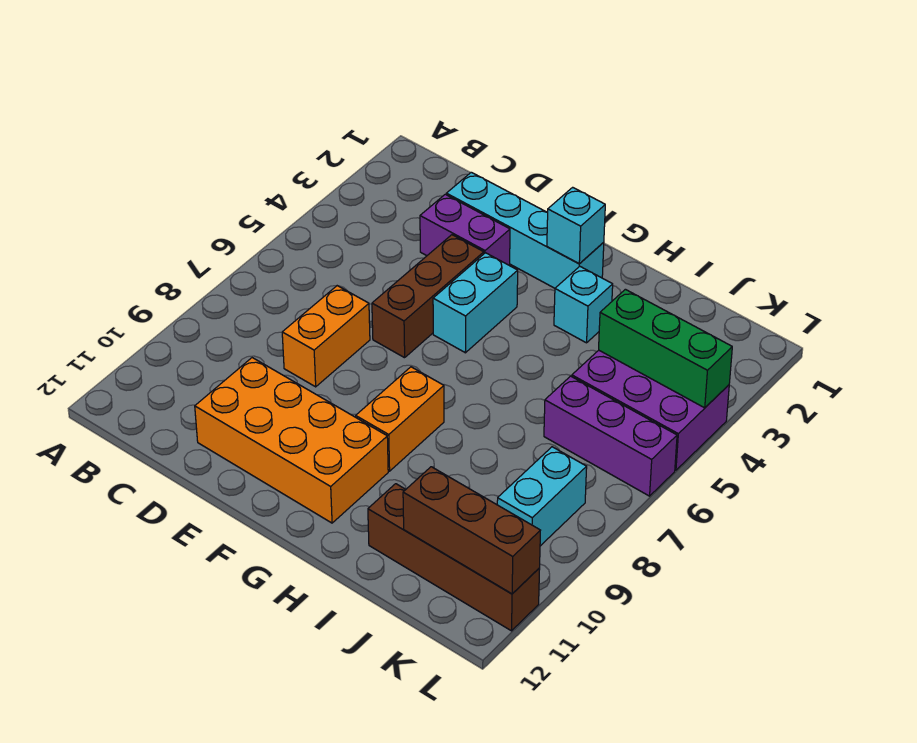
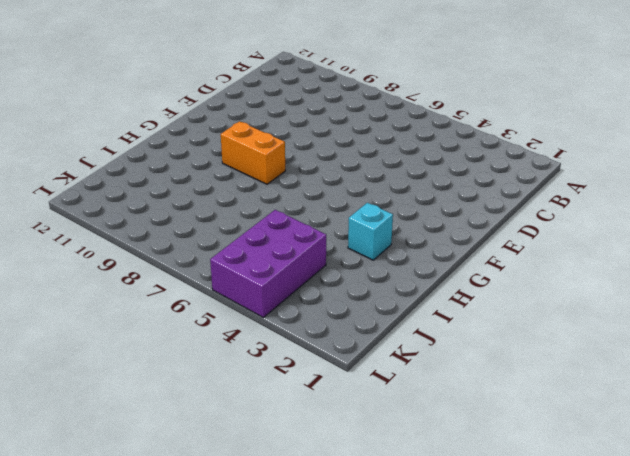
none -> cyan brick D2:G2 level 1
none -> purple brick D3:E3 level 1
none -> orange brick D7:D8 level 1

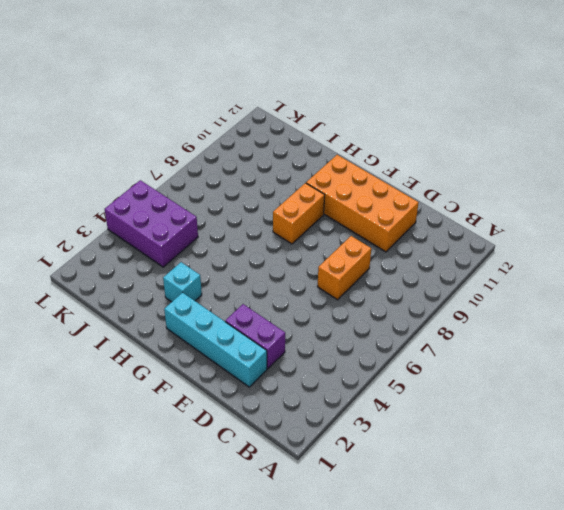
none -> brown brick E4:E6 level 1
none -> cyan brick F4:F5 level 1
none -> brown brick I11:L11 level 1

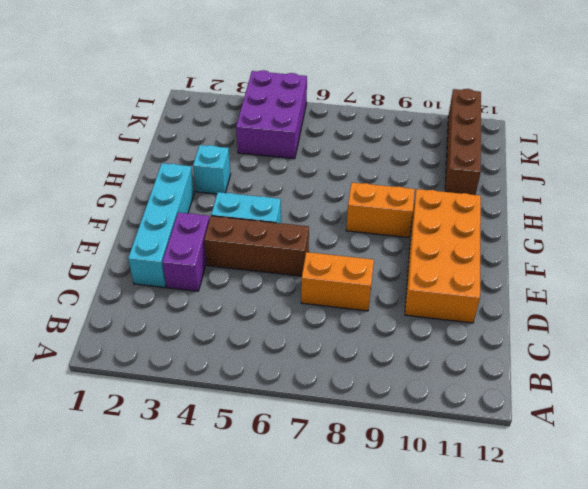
none -> purple brick J6:L6 level 1
none -> cyan brick K8:K9 level 1
none -> cyan brick G2 level 2

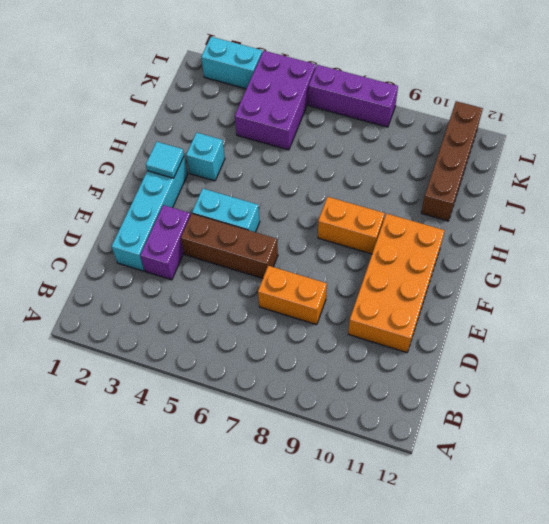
cyan tile G2 level 2 -> cyan brick G2 level 2
cyan brick L2:L3 level 1 -> cyan brick K8:K9 level 1
purple brick L6:L8 level 1 -> purple brick J6:L6 level 1
none -> green brick J4:L4 level 2
none -> brown brick J11:L11 level 2

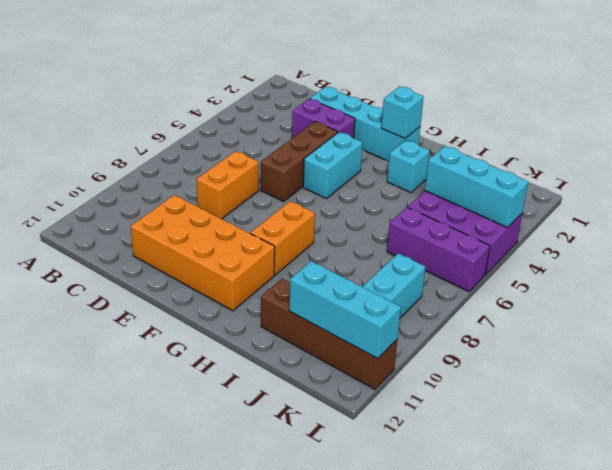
cyan brick J4:L4 level 2 -> green brick J4:L4 level 2
cyan brick J11:L11 level 2 -> brown brick J11:L11 level 2

